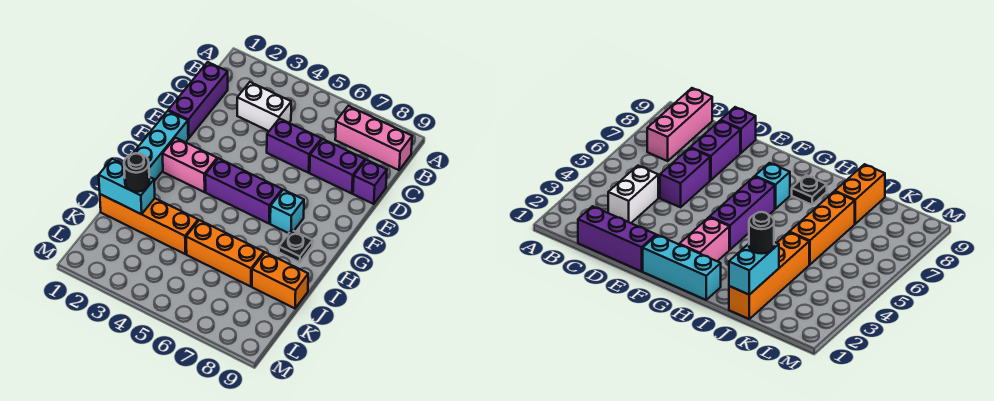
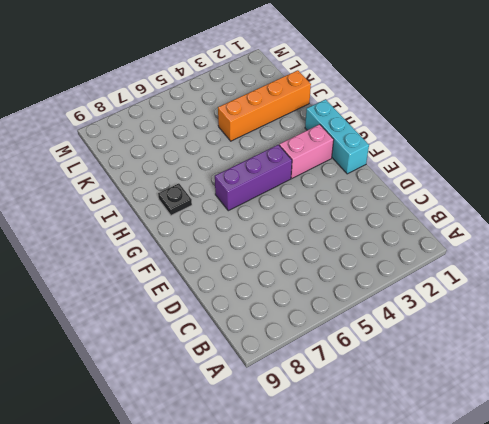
none -> pink brick B7:B9 level 1
none -> purple brick C1:E1 level 1
none -> white brick C3:C4 level 1

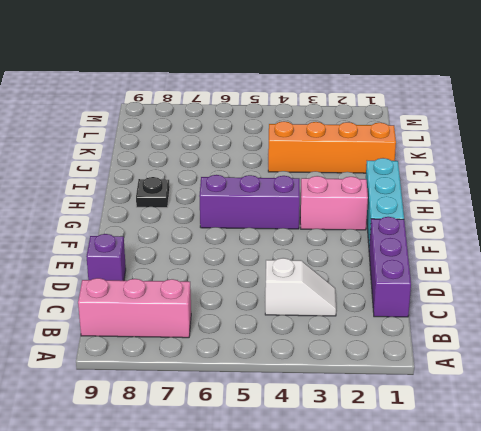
white slope C3:C4 level 1 top 4 -> white brick C3:C4 level 1
none -> purple brick D5:D6 level 1
none -> purple brick D7:D8 level 1
none -> cyan brick G7 level 1

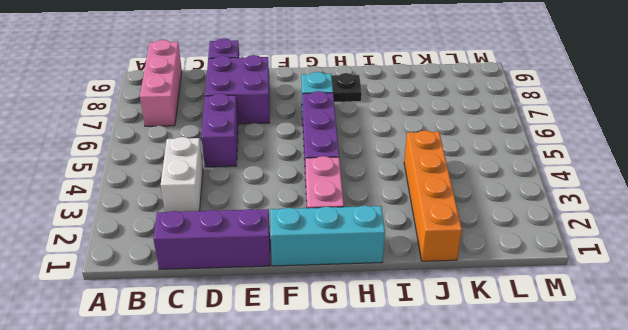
purple brick D7:E8 level 1 -> purple brick D7:D8 level 1
none -> orange brick J5:J7 level 1
none -> orange brick J8:J9 level 1
none -> cyan brick J1:J2 level 2

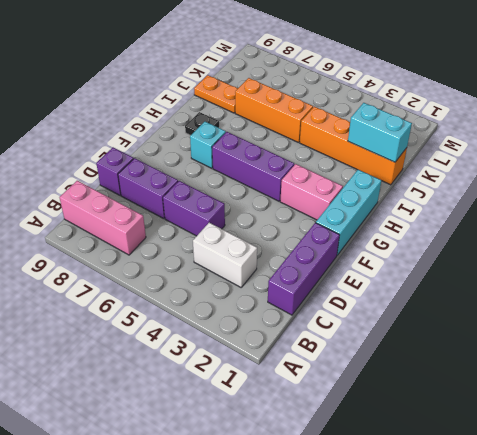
orange plate J8:J9 level 1 -> orange brick J8:J9 level 1
none -> black round brick J2 level 3

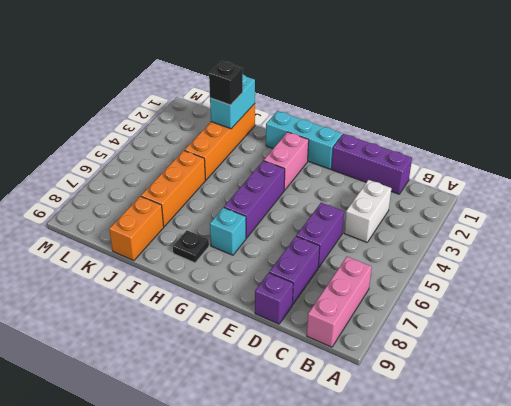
black brick J2 level 3 -> black round brick J2 level 3

